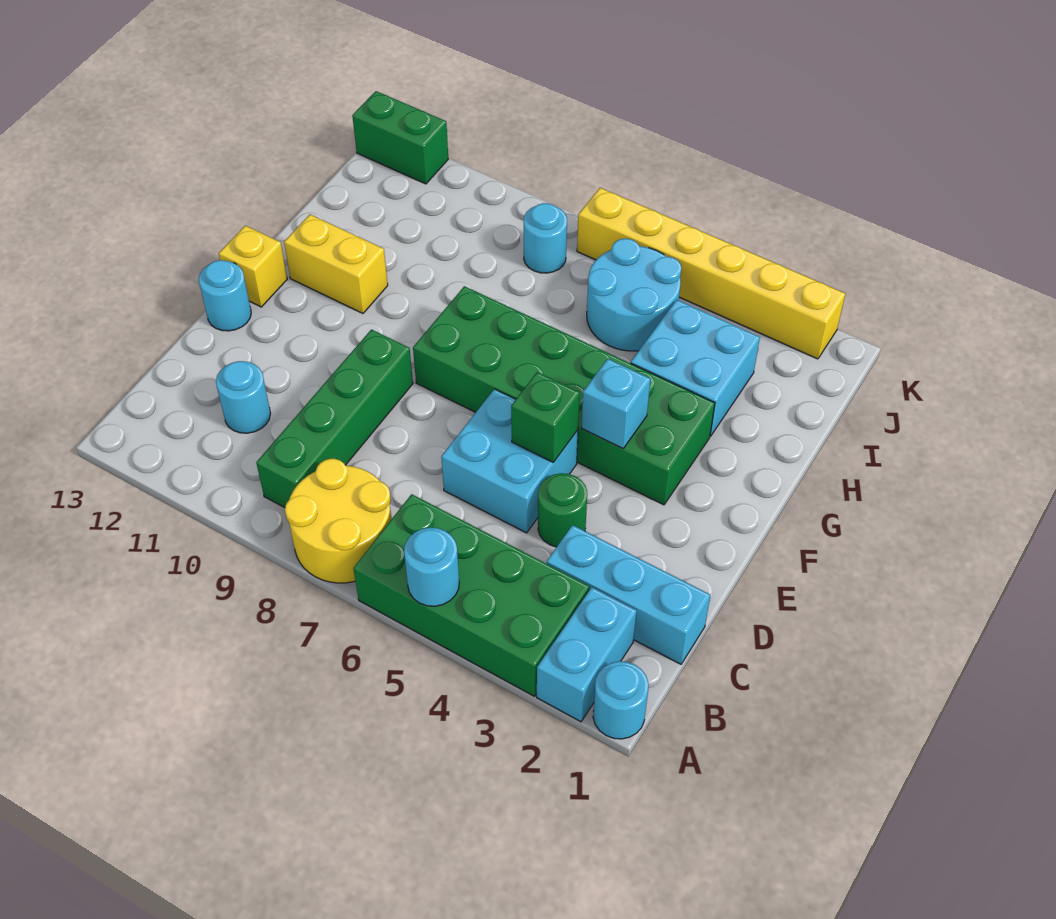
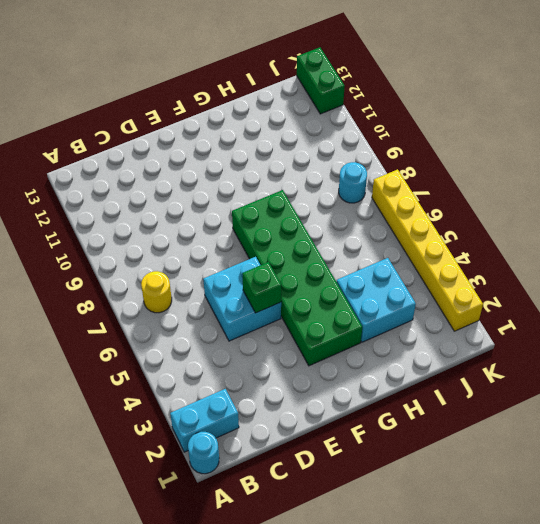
yellow round brick B7 level 1 -> yellow round brick A7:B8 level 1
none -> green brick A3:B6 level 1
none -> green brick B9:E9 level 1
none -> cyan brick C1:C3 level 1

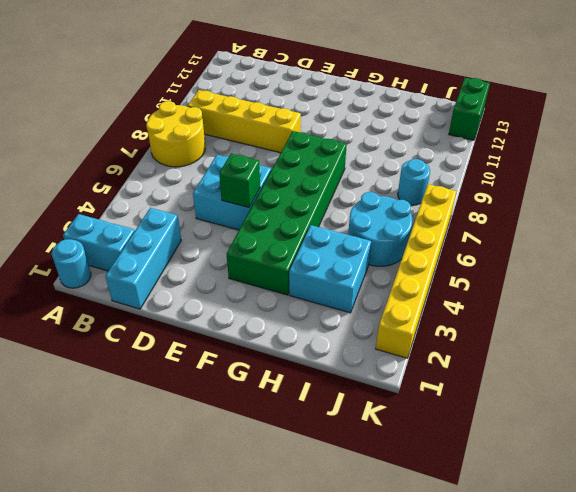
yellow brick B9:E9 level 1 -> green brick B9:E9 level 1
none -> green brick A3:B6 level 1
none -> cyan round brick C11 level 1
none -> green round brick D4 level 1

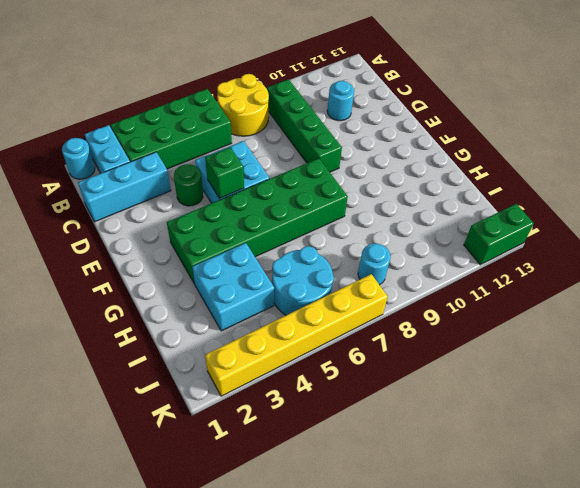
none -> cyan round brick E13 level 1
none -> yellow brick F13 level 1
none -> yellow brick G11:G12 level 1

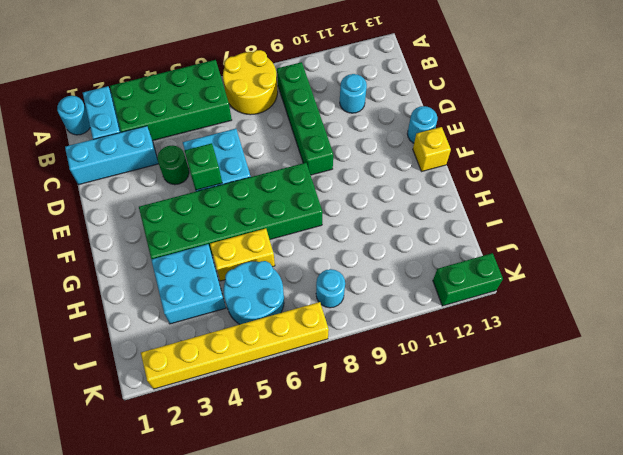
yellow brick H5:H6 level 1 -> yellow brick G11:G12 level 1
none -> cyan round brick A5 level 2
none -> cyan brick F4 level 2

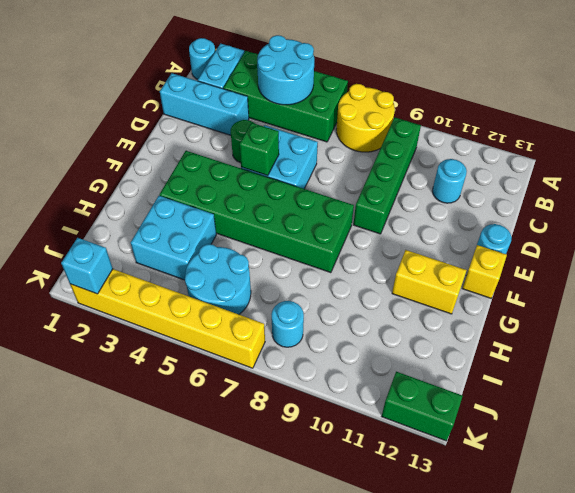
cyan round brick A4:B5 level 2 -> cyan round brick A5 level 2
cyan brick K2 level 2 -> cyan brick F4 level 2

